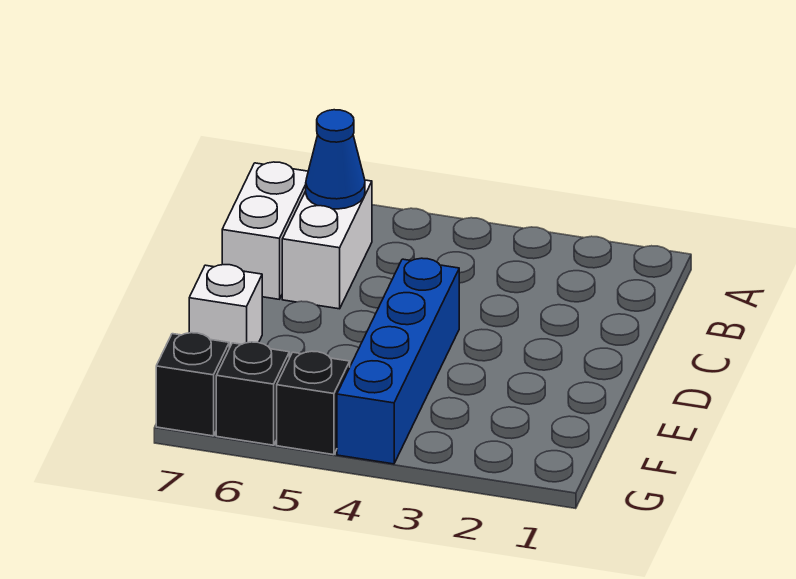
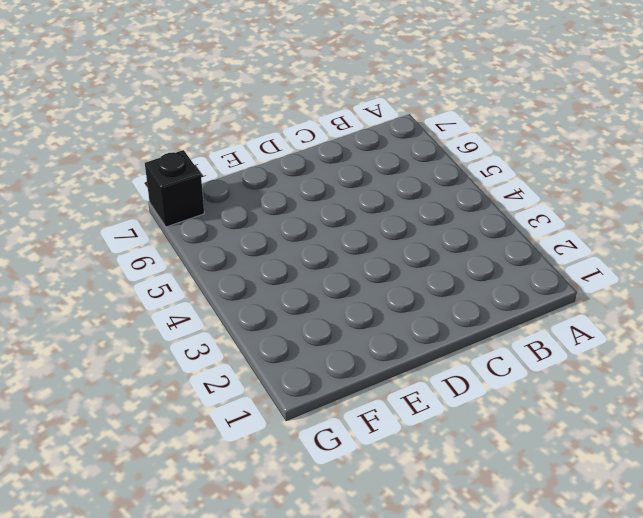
none -> white brick B6:C6 level 1
none -> white brick B7:C7 level 1

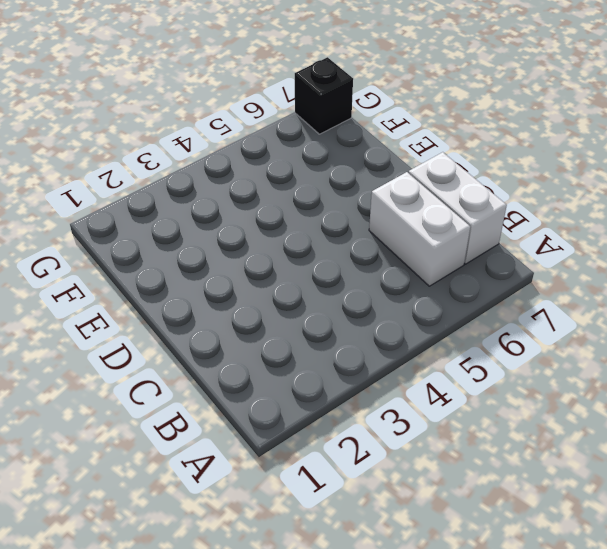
none -> blue brick D4:G4 level 1
none -> white brick E7 level 1

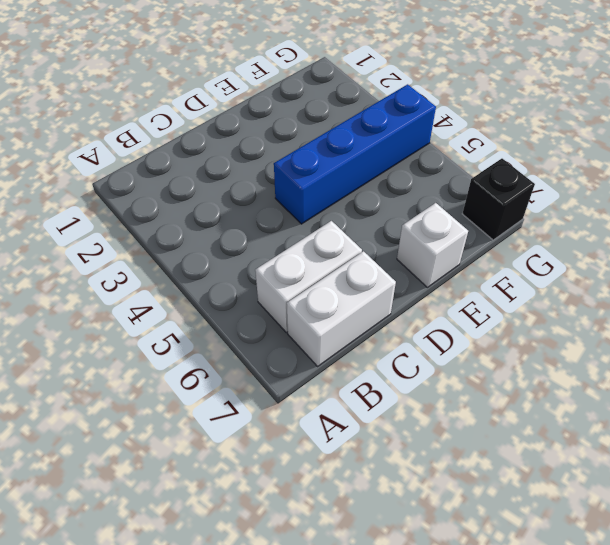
none -> black brick G5 level 1
none -> black brick G6 level 1

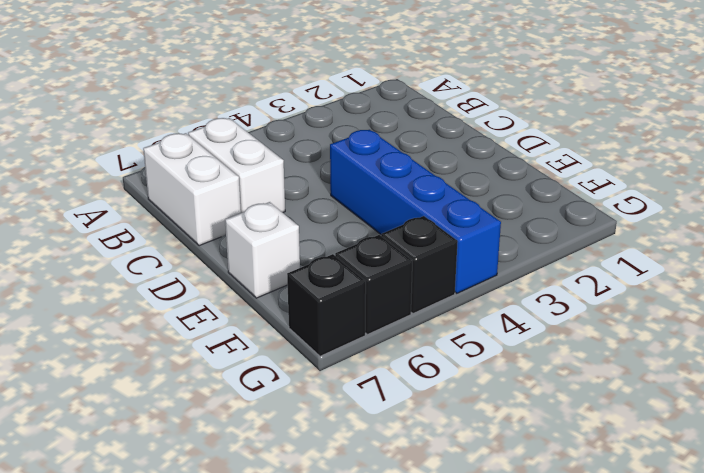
none -> blue cone B6 level 2

